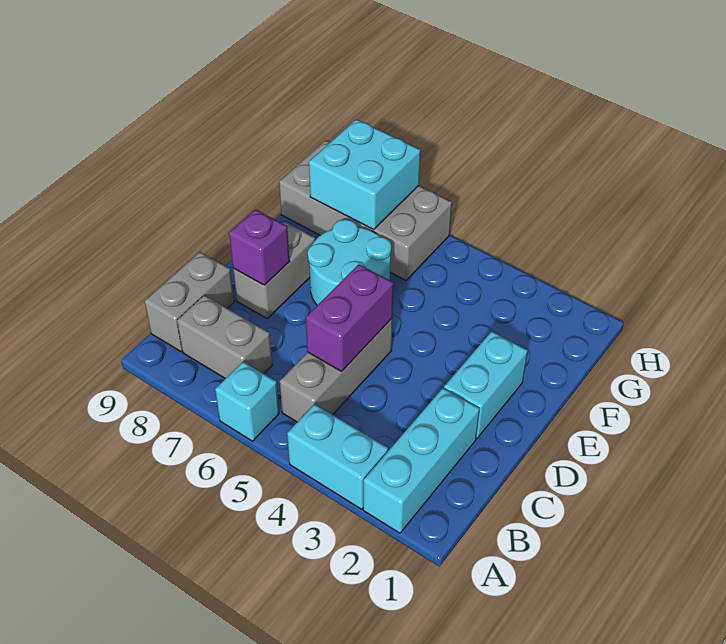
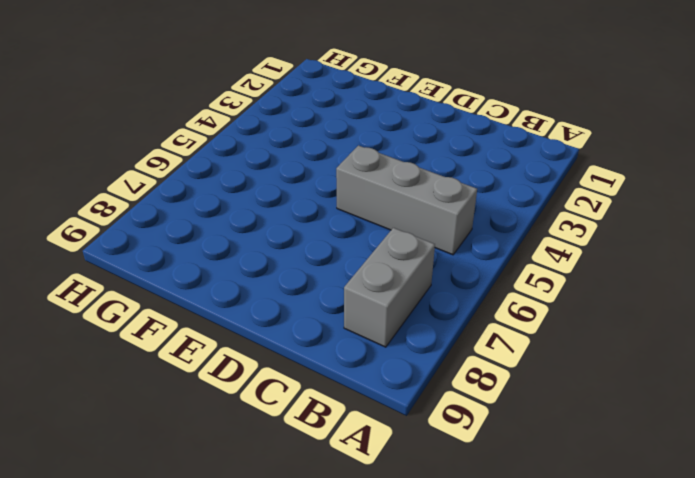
none -> cyan brick A2:C2 level 1
none -> cyan brick A3:A4 level 1
none -> cyan brick A6 level 1

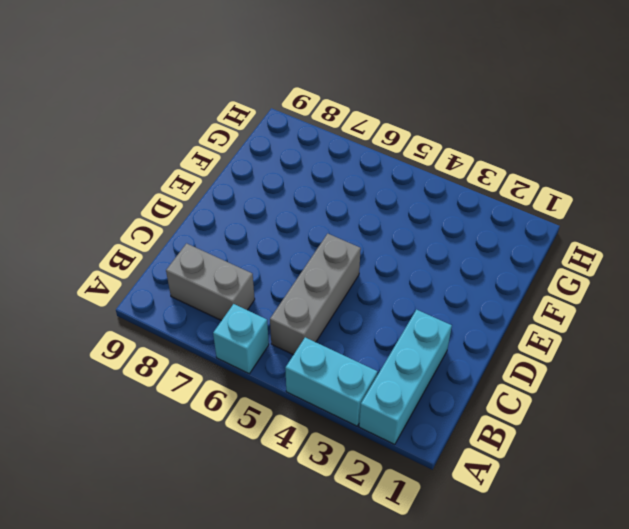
none -> grey brick B9:C9 level 1
none -> cyan brick D2:E2 level 1
none -> grey brick D8:E8 level 1

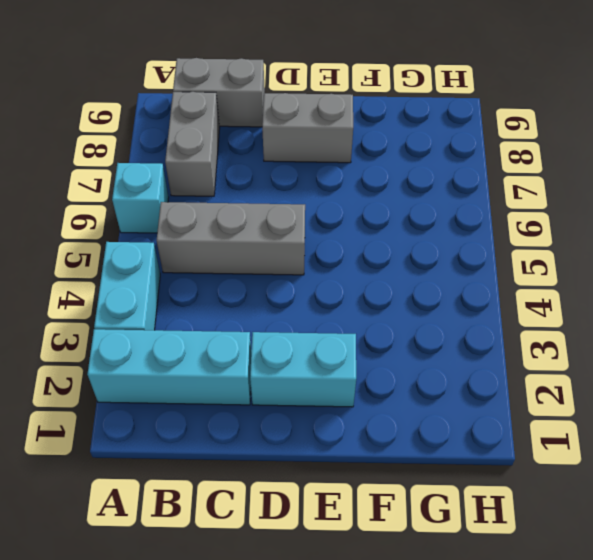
none -> cyan round brick E6:F7 level 1
none -> grey brick G6:H9 level 1
none -> purple brick C5:D5 level 2

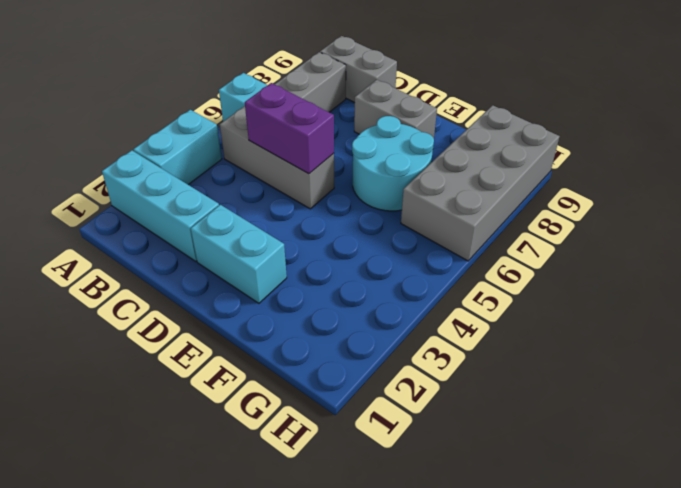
none -> purple brick D8 level 2
none -> cyan brick G7:H8 level 2

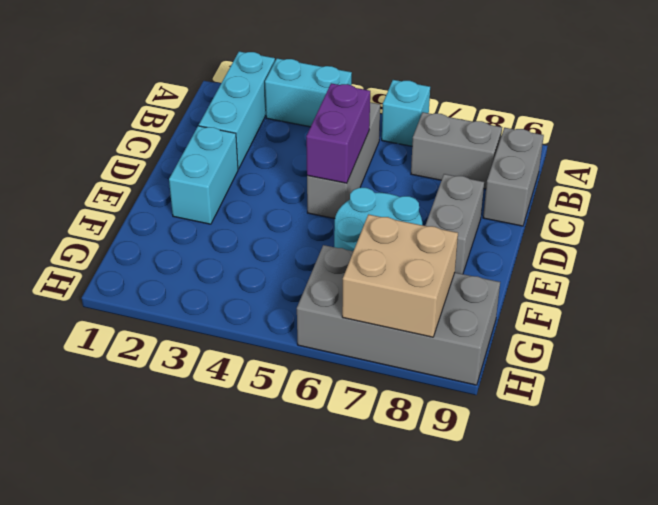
tan brick G7:H8 level 2 -> cyan brick G7:H8 level 2
none -> purple brick D8 level 2

